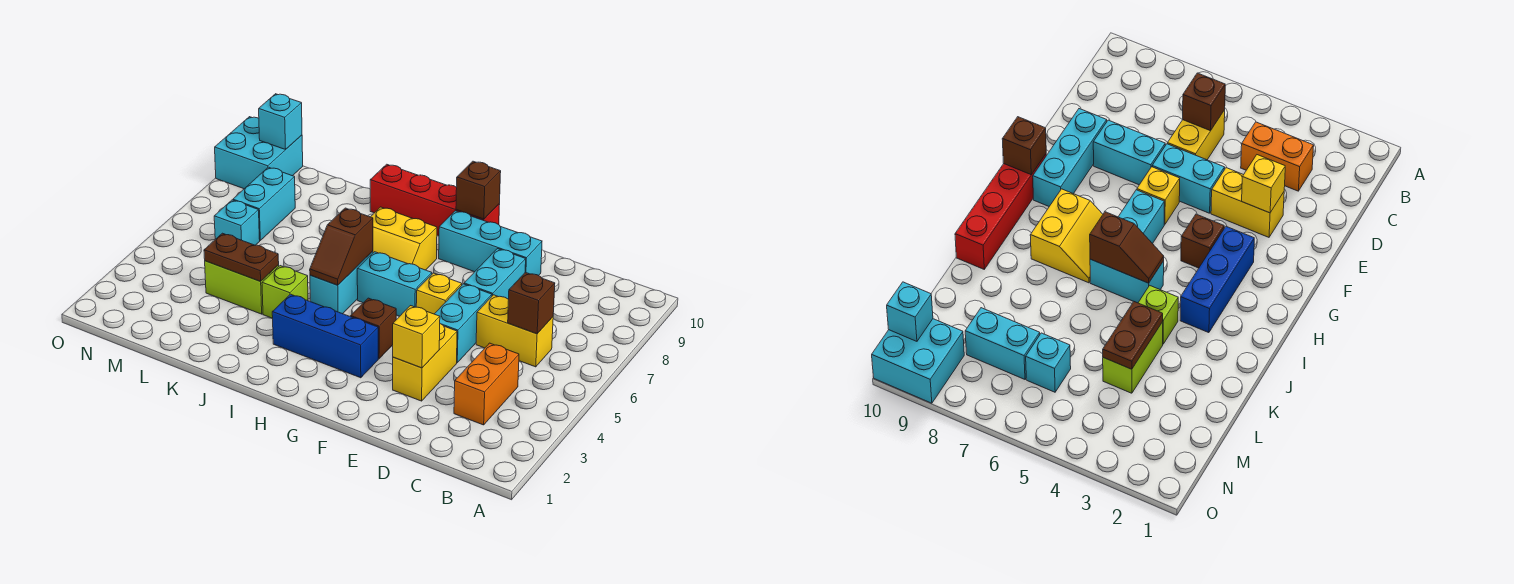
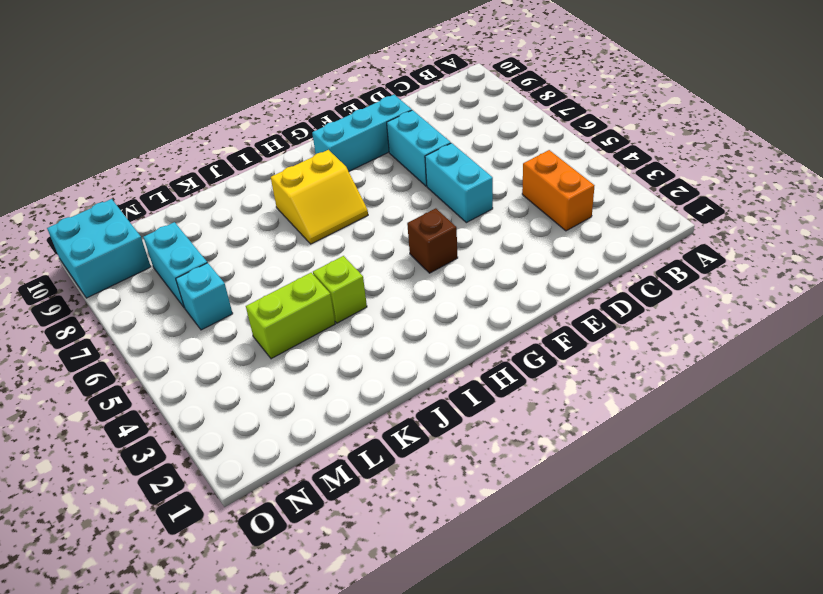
none -> yellow brick C6:D6 level 1
none -> yellow brick E3:E4 level 1
none -> yellow brick F6 level 1

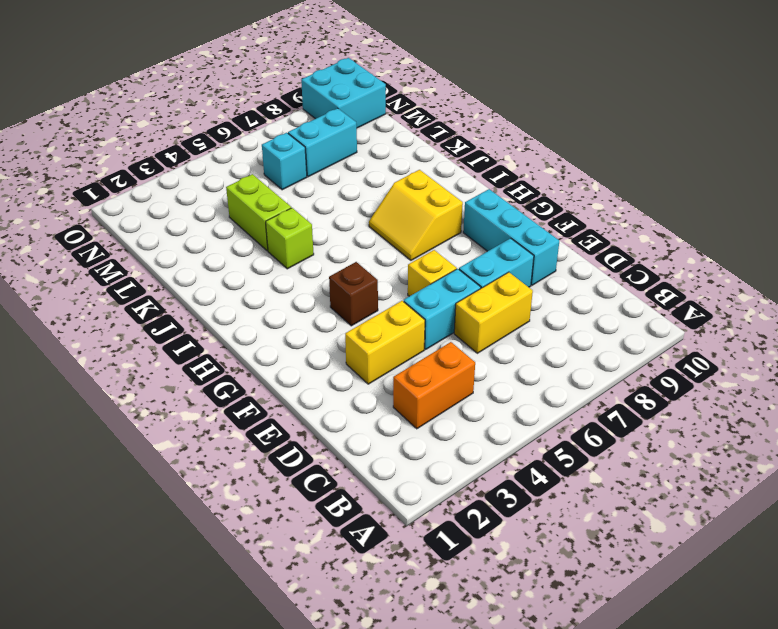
yellow brick D6:D7 level 1 -> yellow brick C6:D6 level 1
none -> blue brick G3:I3 level 1
none -> cyan brick G6:H6 level 1
none -> red brick G10:J10 level 1

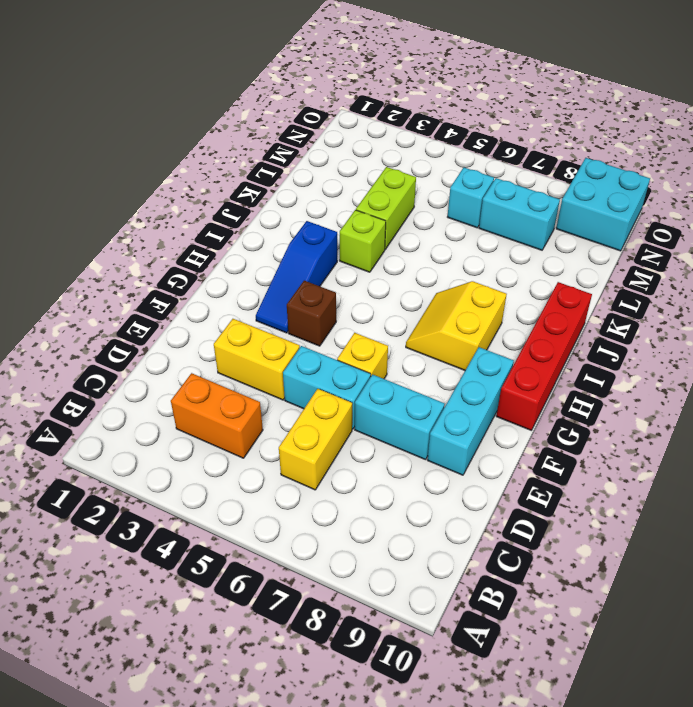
blue slope G3:I3 level 1 top I -> blue brick G3:I3 level 1
none -> cyan brick G6:H6 level 1
none -> cyan brick I5:I6 level 1
none -> brown brick C6 level 2

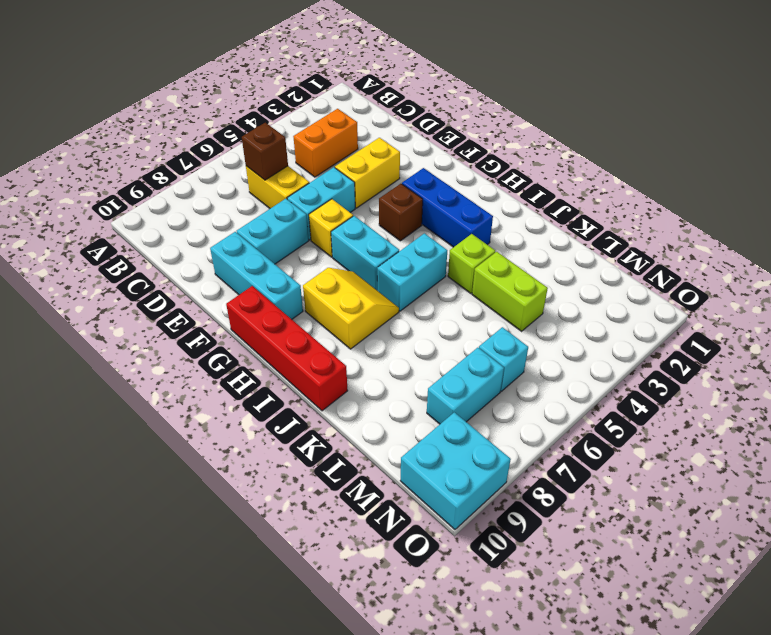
none -> yellow brick E3 level 2
none -> brown brick G10 level 2
none -> brown slope I5:I6 level 2 top 6

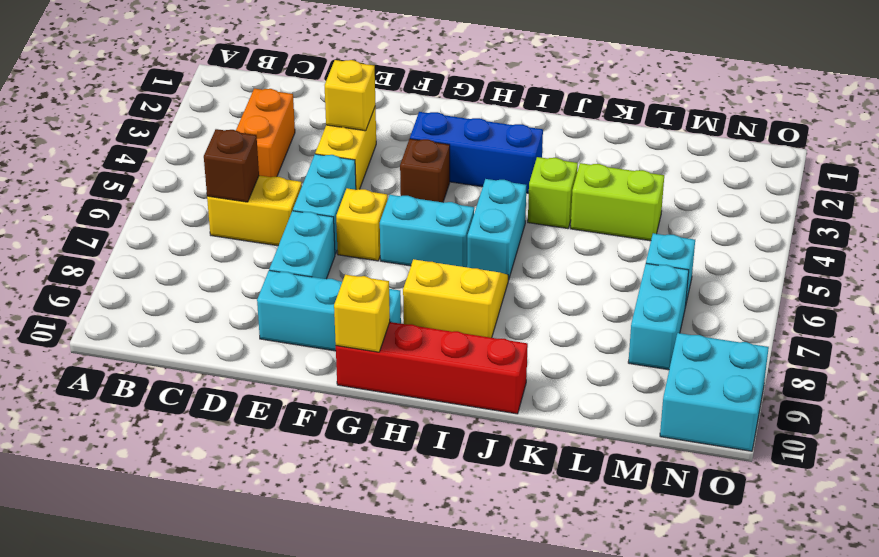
yellow brick G10 level 2 -> brown brick G10 level 2
none -> brown slope I5:I6 level 2 top 6
none -> brown plate K4:L4 level 2
none -> cyan brick N10 level 2

